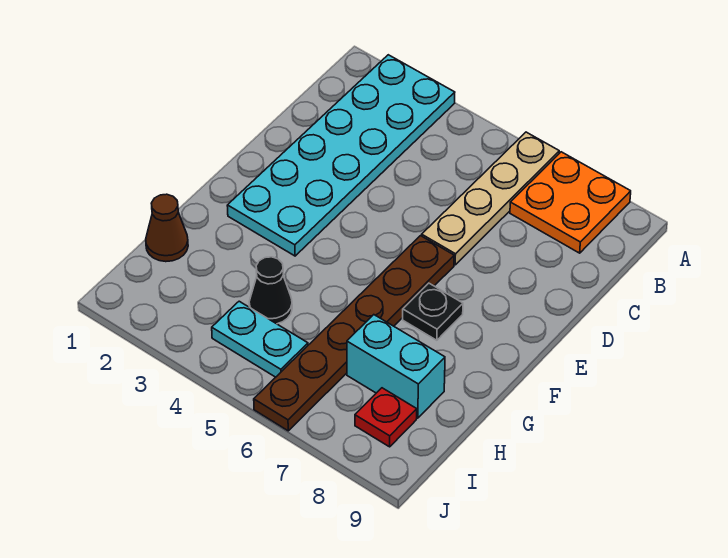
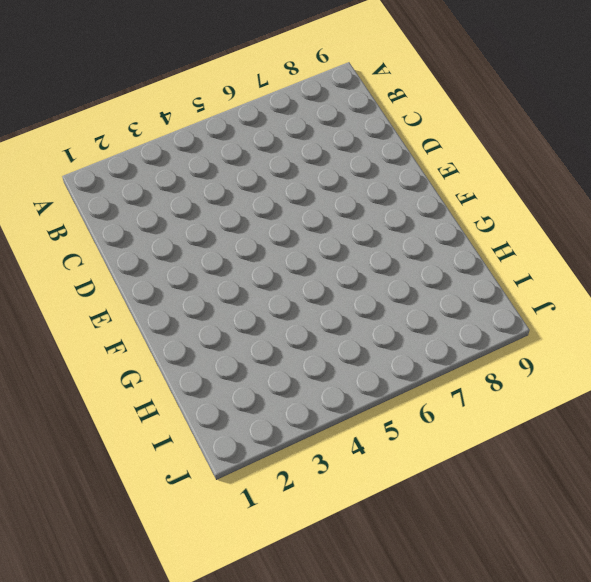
none -> cyan plate A2:F3 level 1
none -> tan plate A6:D6 level 1

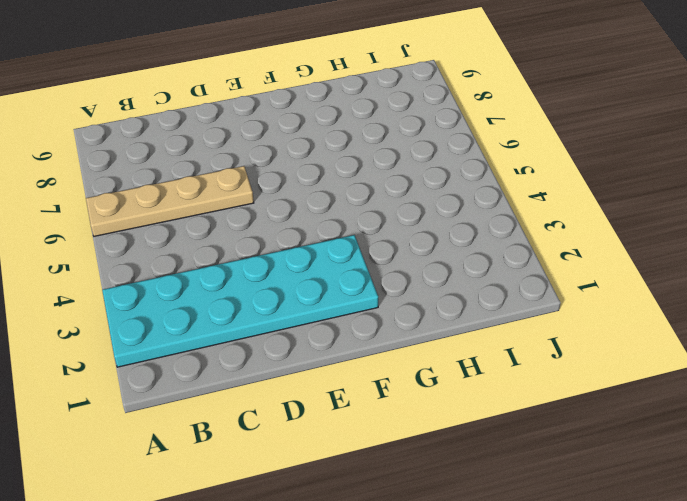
none -> orange plate A7:B8 level 1
none -> brown plate E6:J6 level 1

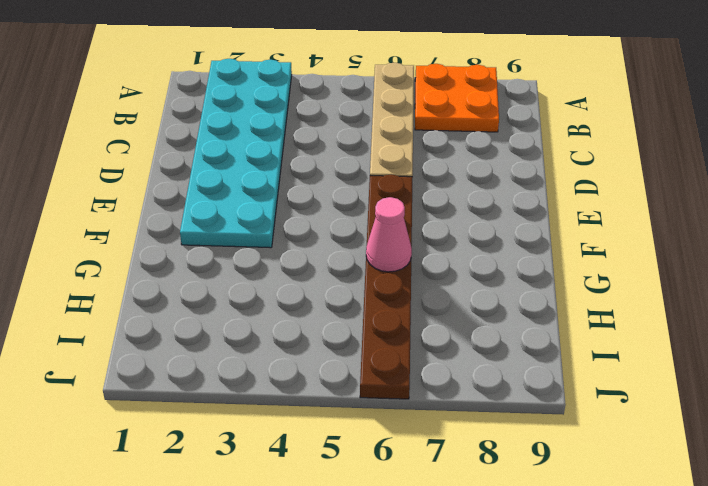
pink cone G6 level 2 -> none
none -> black plate F7 level 1
none -> brown cone H1 level 1

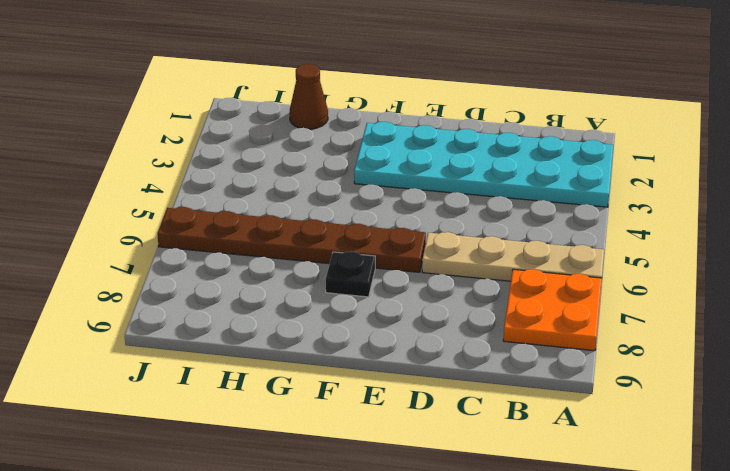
none -> black cone H4 level 1
none -> cyan brick H7:H8 level 1

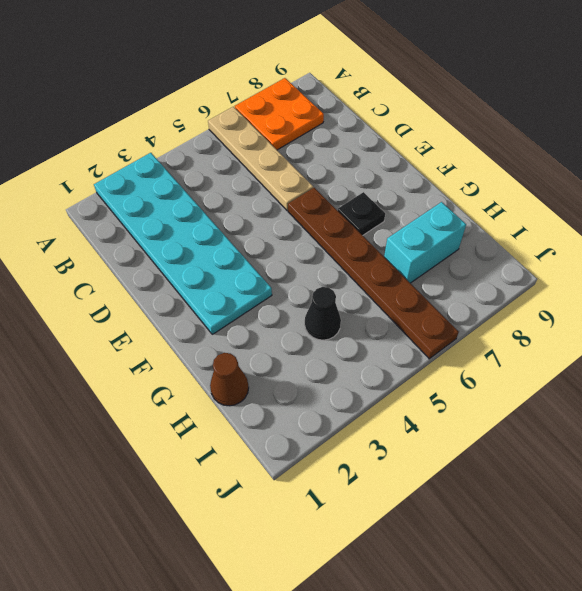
none -> cyan plate I4:I5 level 1
none -> red plate I8 level 1

